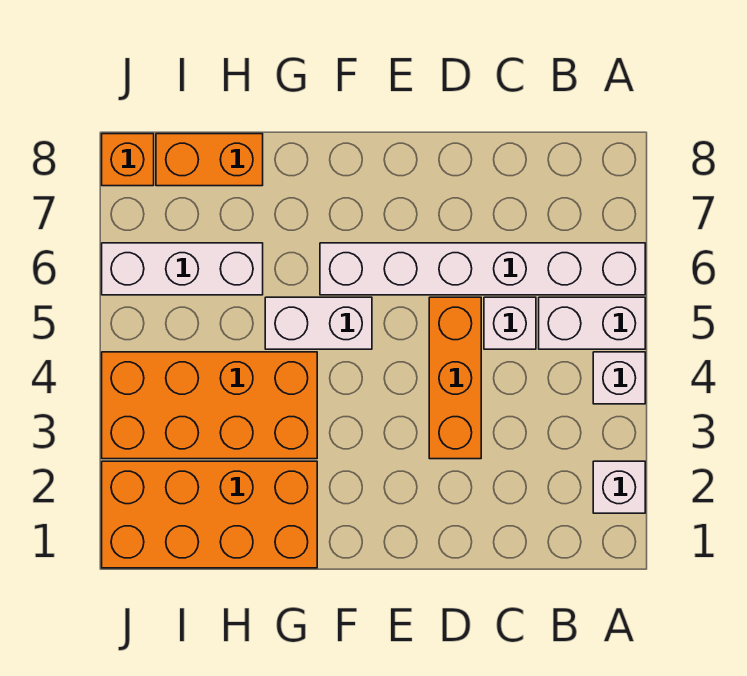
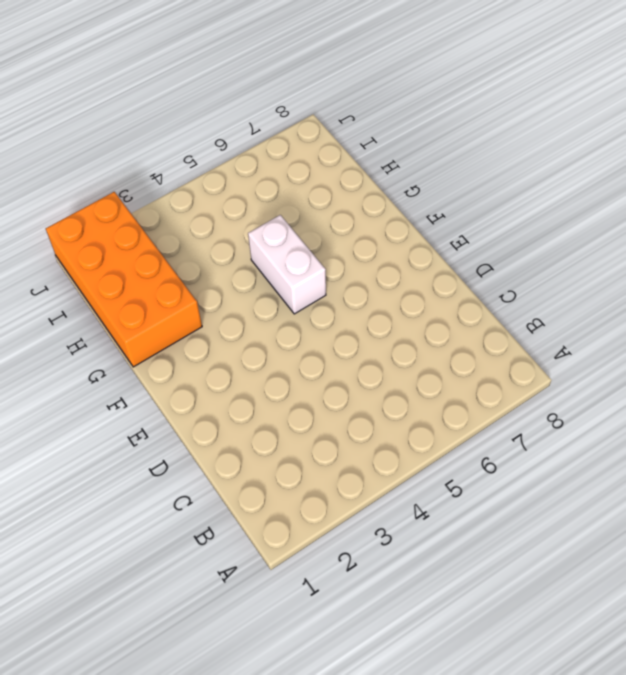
none -> white brick A2 level 1
none -> white brick A4 level 1
none -> white brick A5:B5 level 1

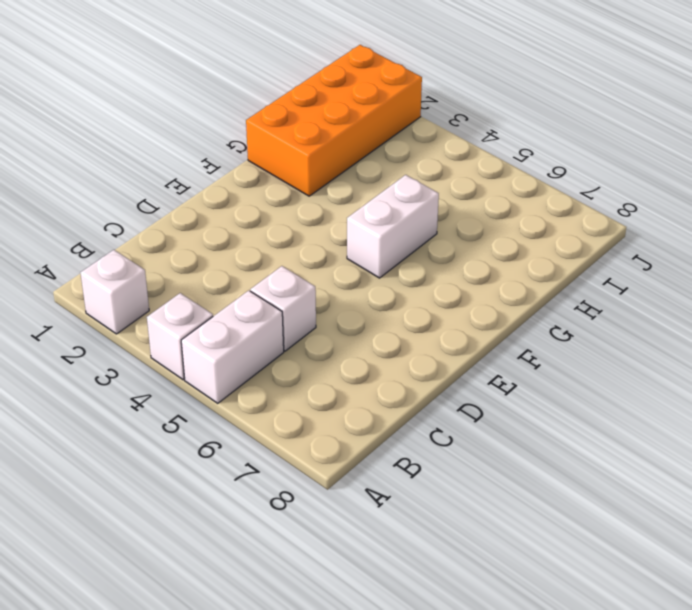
none -> white brick A6:F6 level 1
none -> orange brick D3:D5 level 1
none -> orange brick G3:J4 level 1

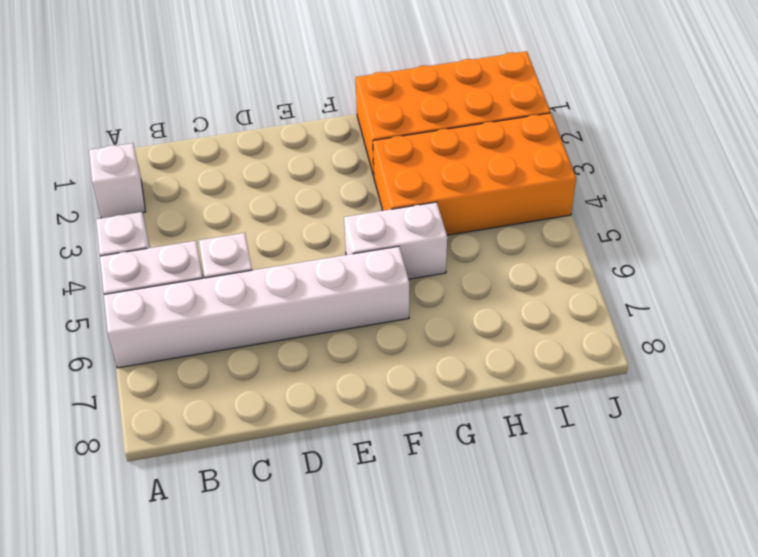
none -> orange brick D3:D5 level 1
none -> white brick H6:J6 level 1
none -> orange brick H8:I8 level 1

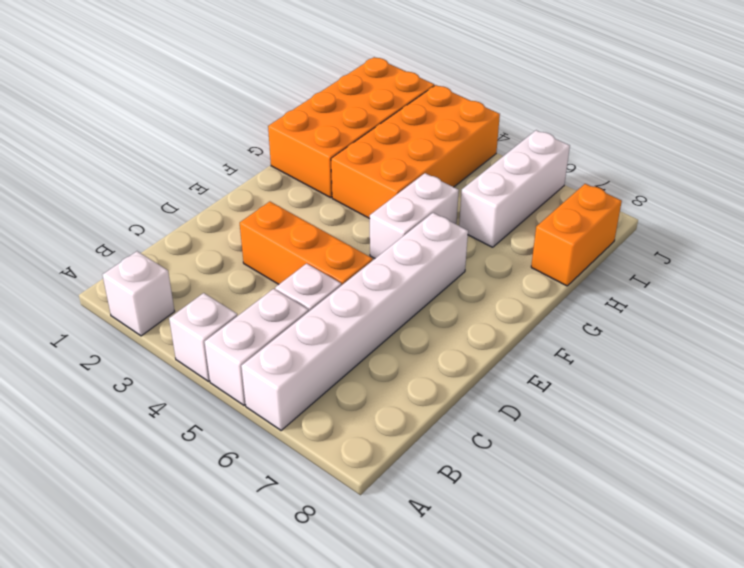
none -> orange brick J8 level 1

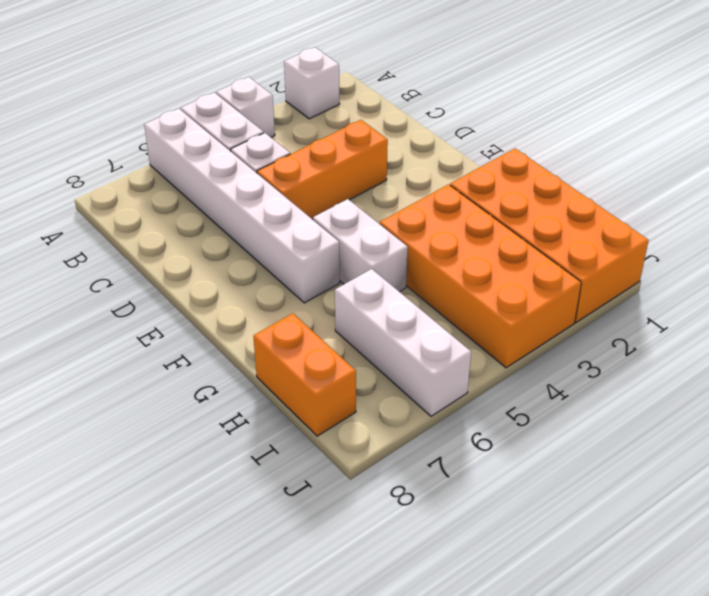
none -> orange brick J8 level 1

